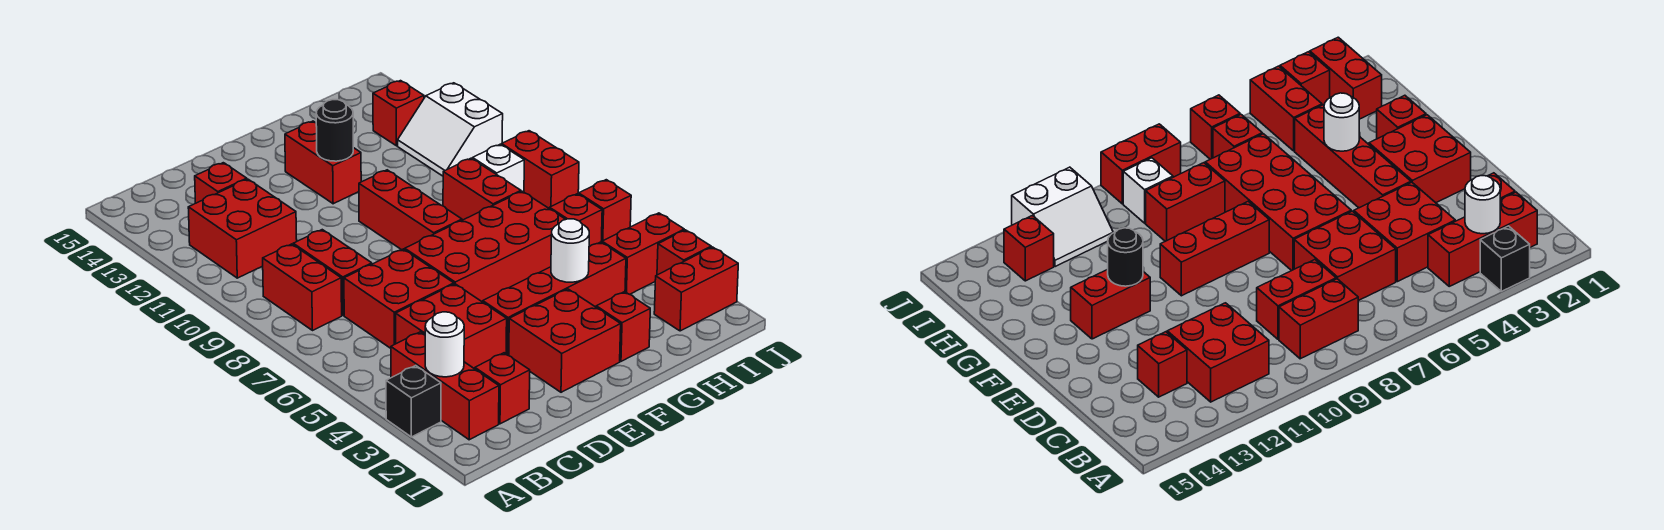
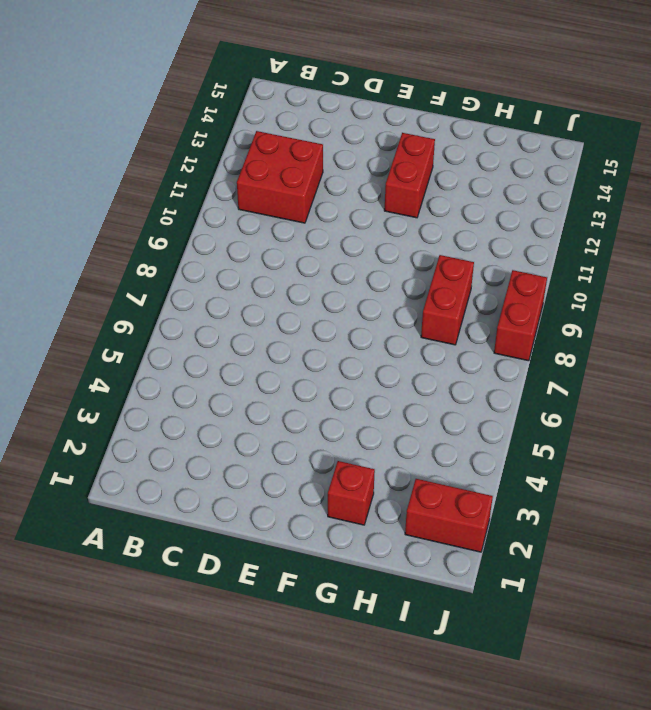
none -> black brick A3 level 1
none -> red brick B2:B4 level 1
none -> red brick B8:B9 level 1

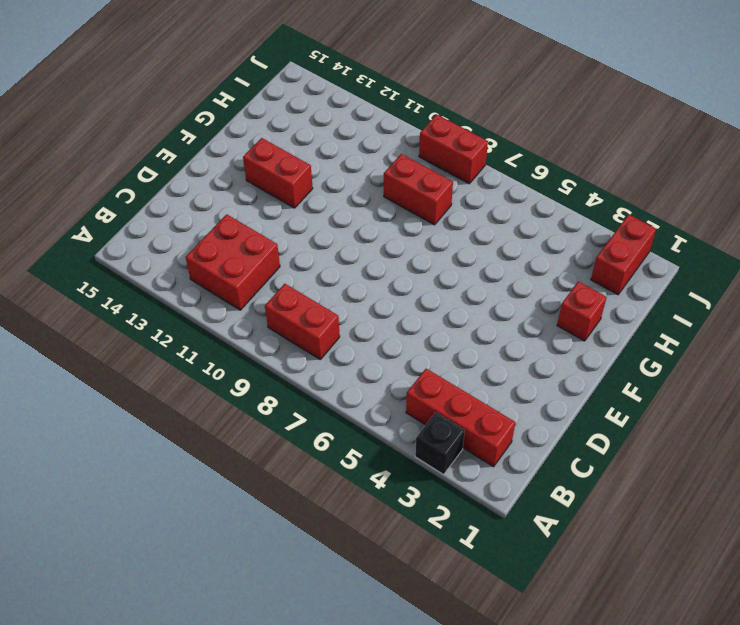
none -> red brick C2 level 1
none -> red brick C4:D5 level 1
none -> red brick C6:D7 level 1

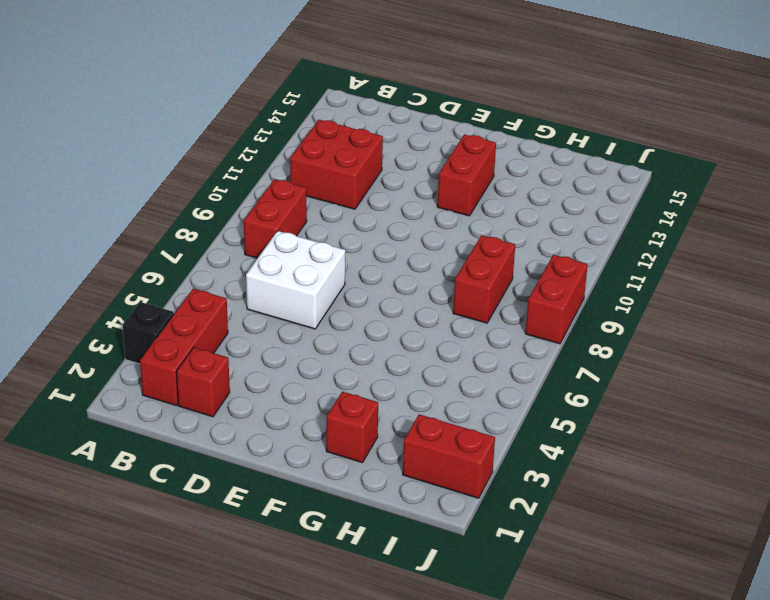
white brick C6:D7 level 1 -> red brick C6:D7 level 1
none -> red brick C4:D5 level 1
none -> red brick C8:C9 level 1
none -> red brick C13 level 1

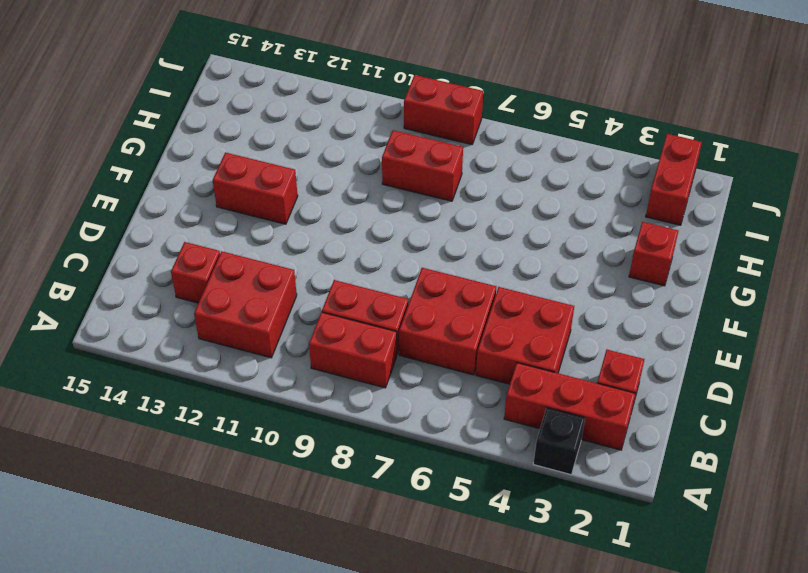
none -> red brick E2:F3 level 1
none -> red brick E4:H4 level 1
none -> red brick E6:H7 level 1

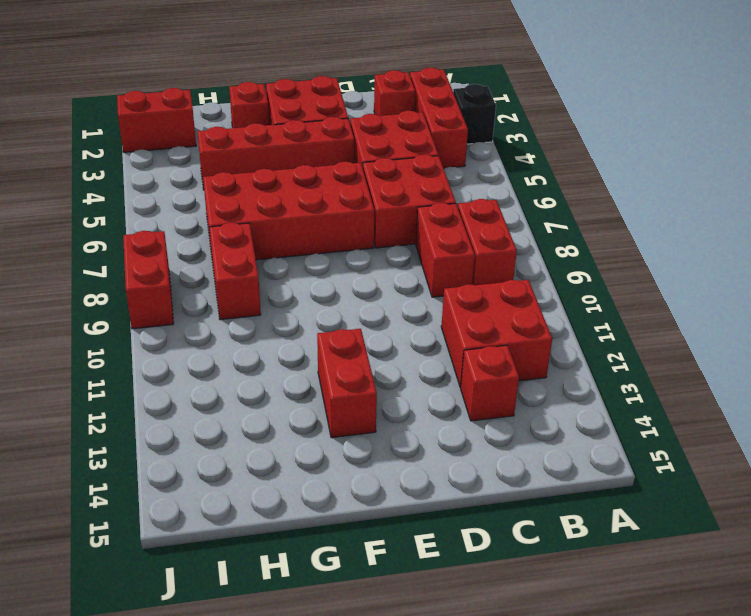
none -> red brick F8:F10 level 1
none -> red brick I4:J4 level 1
none -> red brick I6 level 1

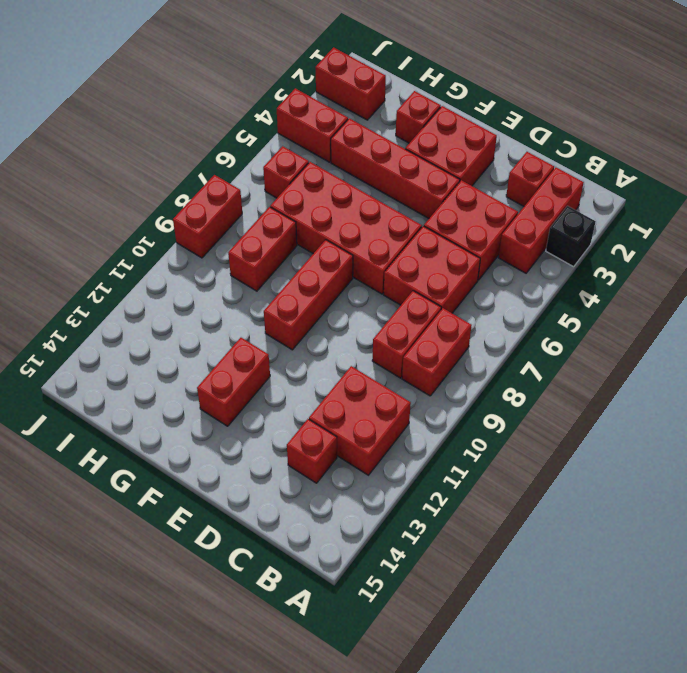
none -> white brick I9 level 1
none -> white slope I11:J12 level 1 top J
none -> red brick I13 level 1

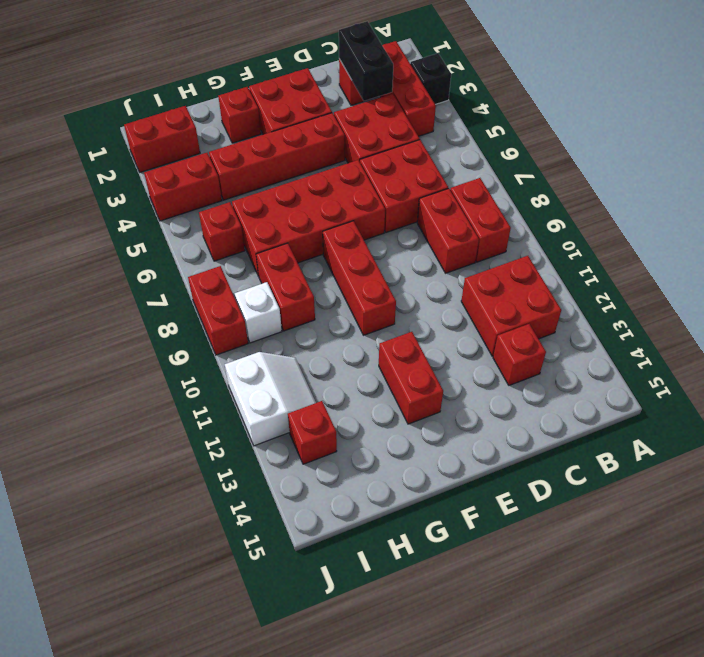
black brick C2:C3 level 2 -> none
none -> red brick J3 level 1
none -> red brick J6 level 1
none -> white round brick B3 level 2

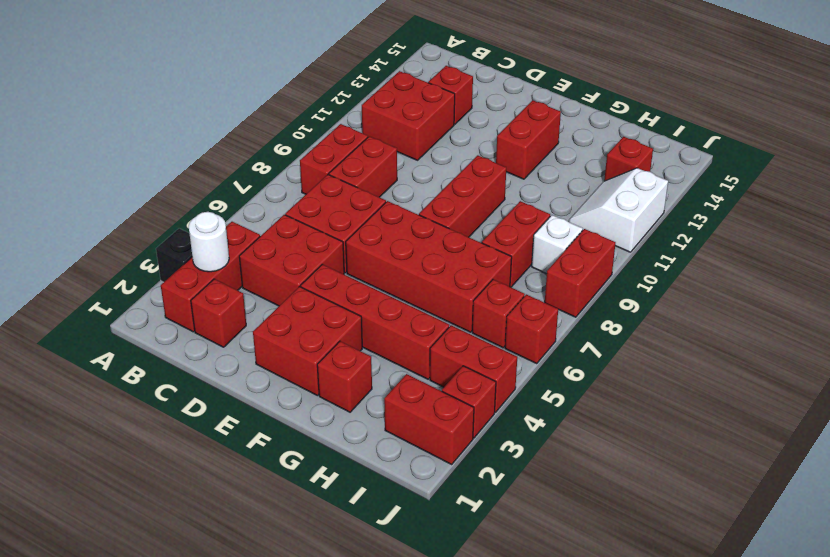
none -> black round brick F12 level 2
none -> white round brick G4 level 2

